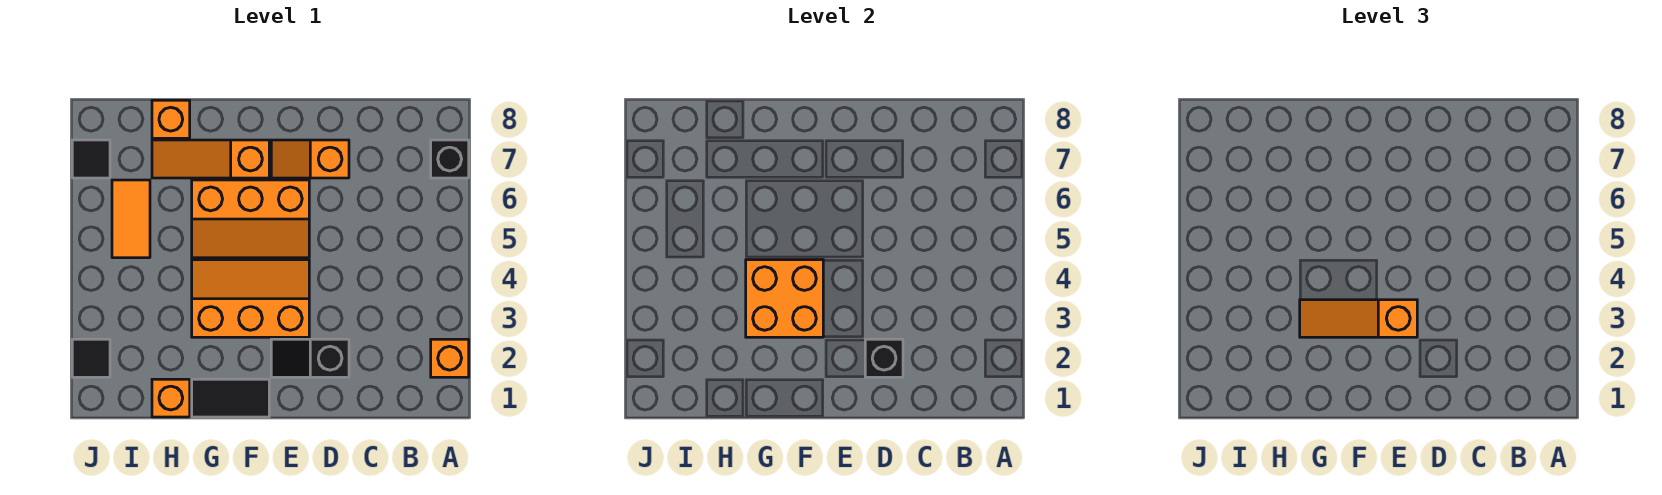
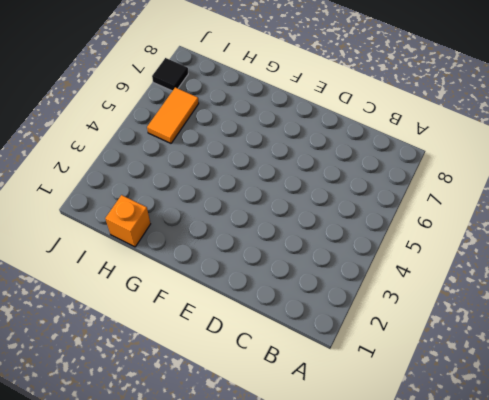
none -> orange brick A2 level 1
none -> black brick A7 level 1
none -> black slope D2:E2 level 1 top D

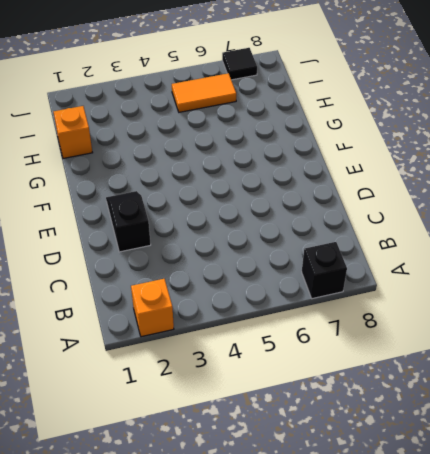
none -> orange slope D7:E7 level 1 top D
none -> orange slope E3:G4 level 1 top 3
none -> orange slope E5:G6 level 1 top 6

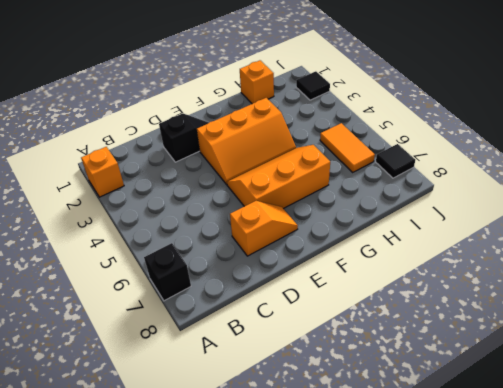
none -> black tile F1:G1 level 1
none -> orange slope F7:H7 level 1 top F
none -> orange brick H8 level 1

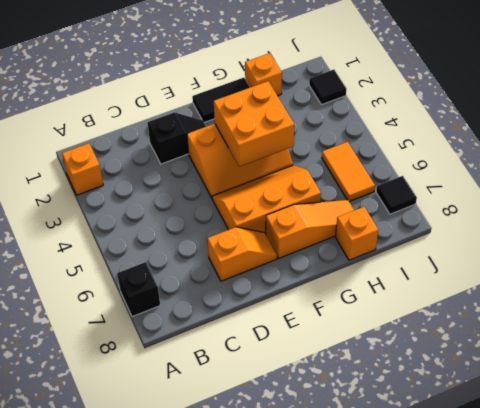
none -> black brick D2 level 2
none -> orange slope E3:G3 level 3 top E

